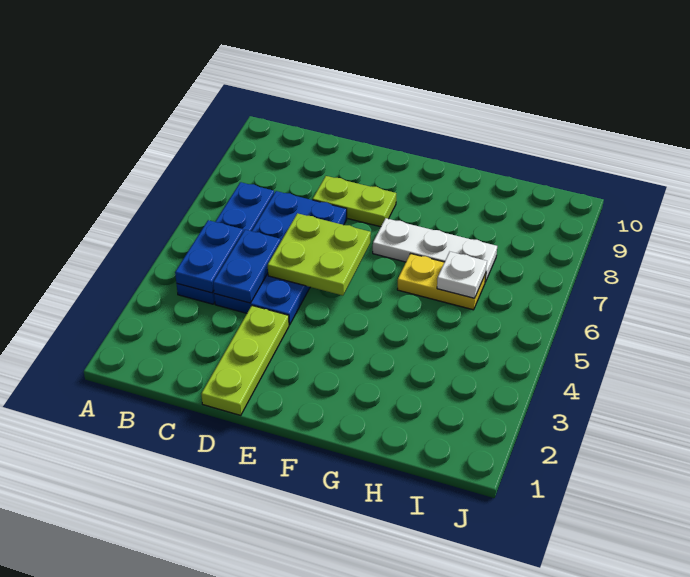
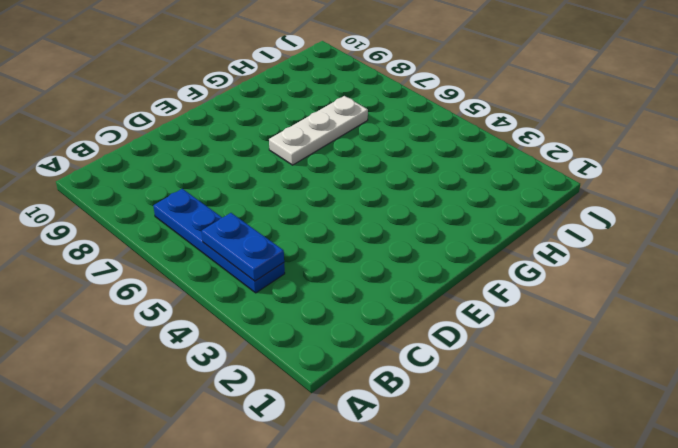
none -> blue plate C4:D7 level 1
none -> lime plate D1:D3 level 1

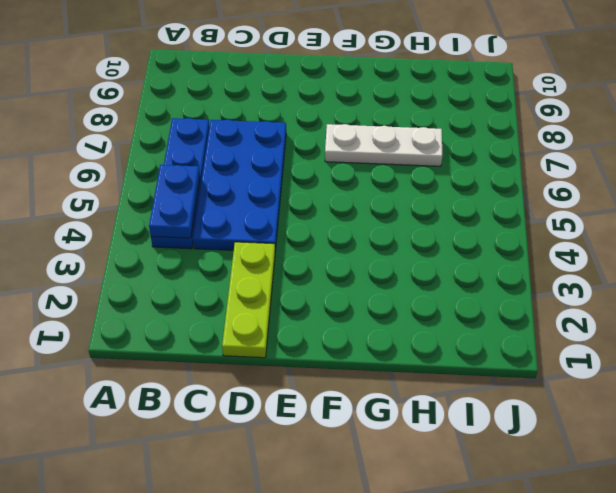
none -> lime plate D8:E8 level 1
none -> yellow plate G6:H6 level 1

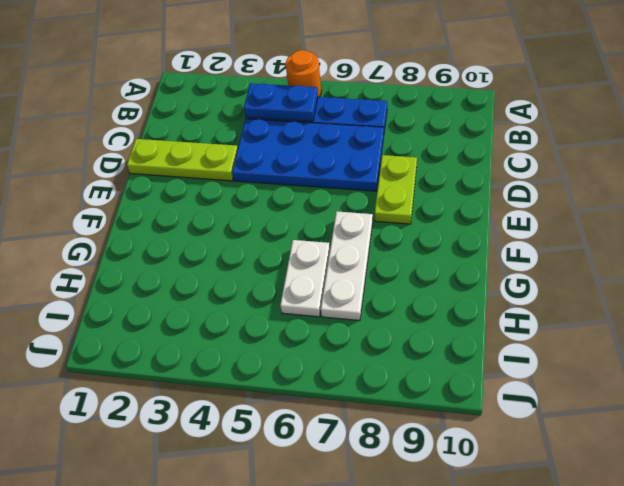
orange round brick A5 level 1 -> none
white plate G6:H6 level 1 -> yellow plate G6:H6 level 1
none -> blue plate C4:C5 level 2
none -> lime plate D5:E6 level 2

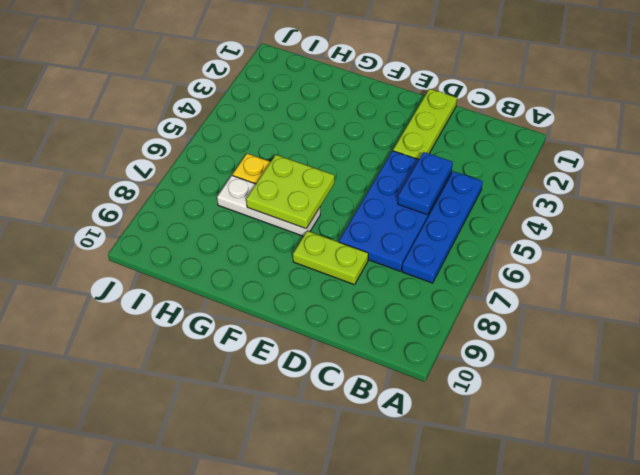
lime plate F6:G7 level 2 -> lime plate D5:E6 level 2
none -> blue plate B4:B5 level 2
none -> white plate H6 level 2

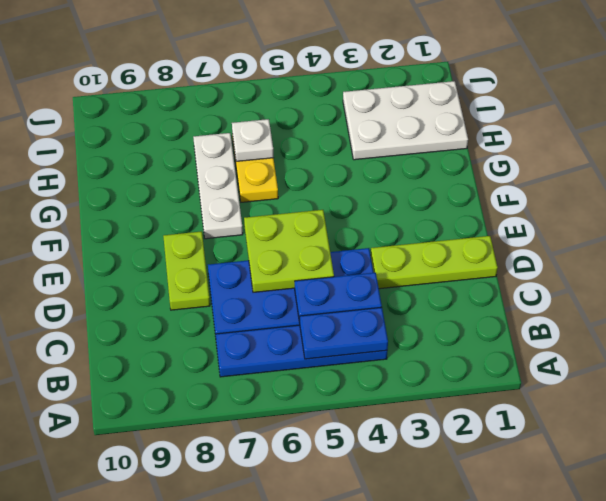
white plate H1:I3 level 1 -> none

